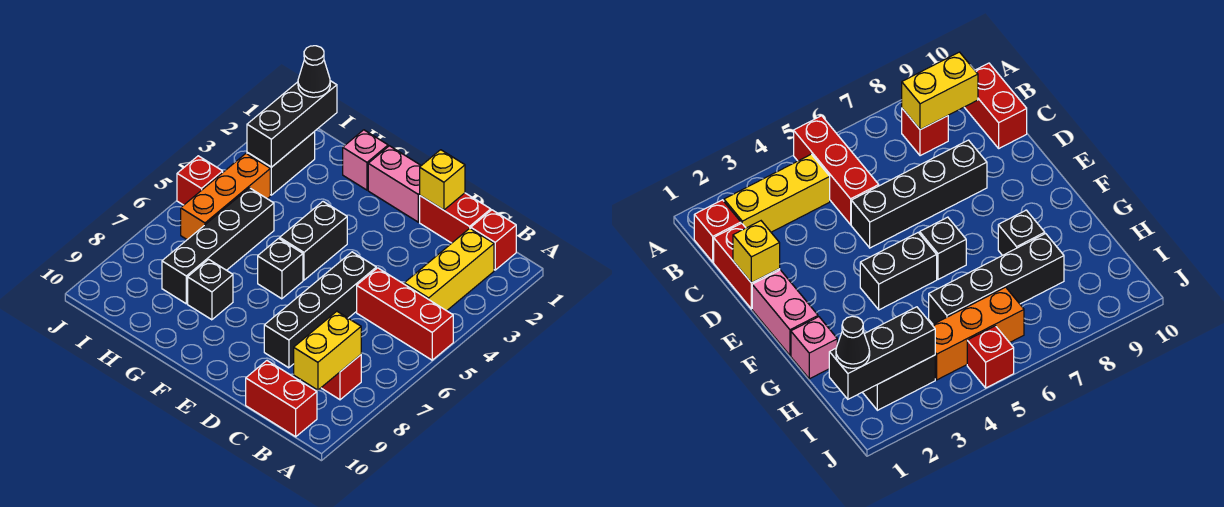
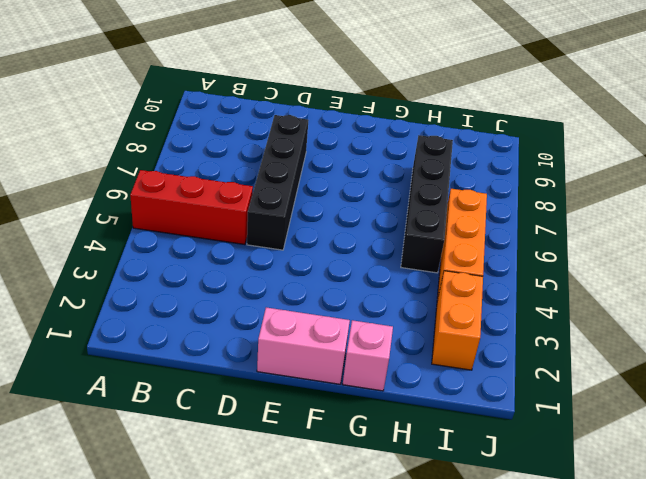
orange brick I2:I3 level 1 -> black brick I2:I3 level 1
none -> red brick B1 level 1
none -> yellow brick B2:B4 level 1
none -> red brick B8 level 1

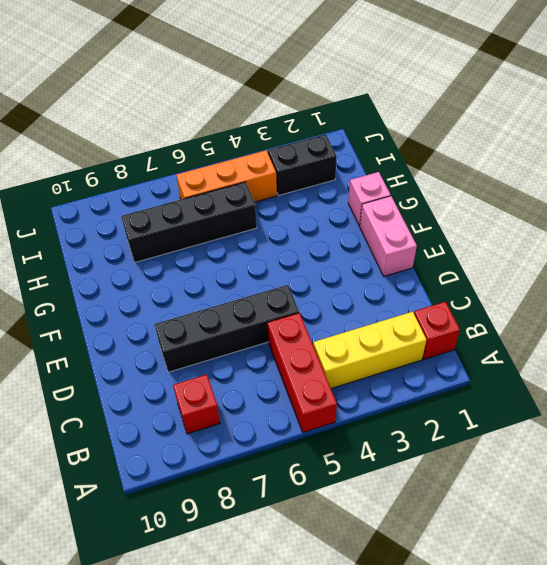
none -> red brick B10:C10 level 1
none -> red brick C1:D1 level 1
none -> black brick F4:F5 level 1

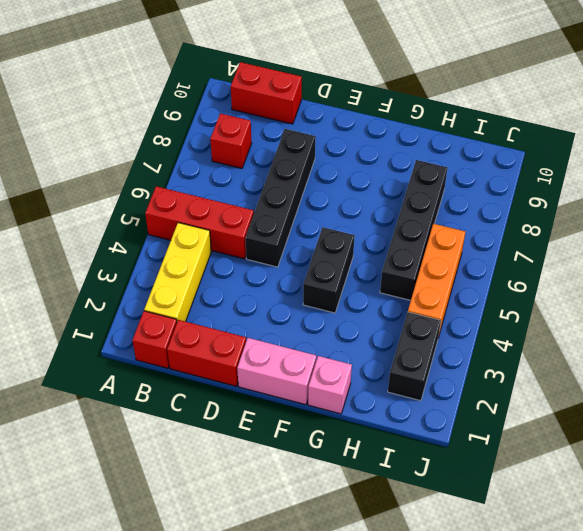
none -> black brick F6 level 1
none -> black brick G8 level 1
none -> red brick J5 level 1

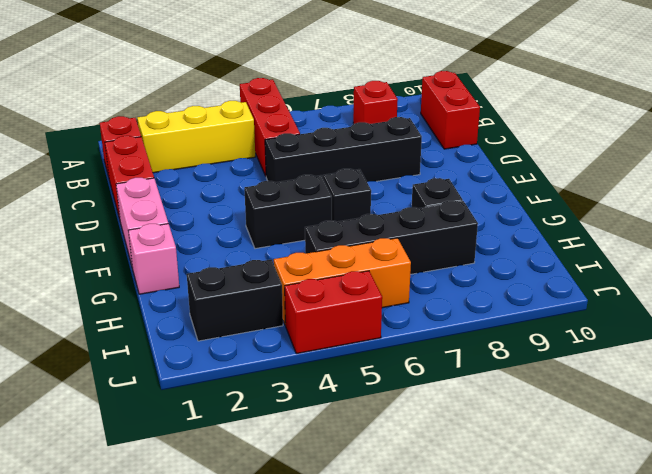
red brick J4:J5 level 1 -> red brick J5 level 1
none -> yellow brick B8:B9 level 2
none -> yellow brick D1 level 2
none -> black brick I1:I3 level 2

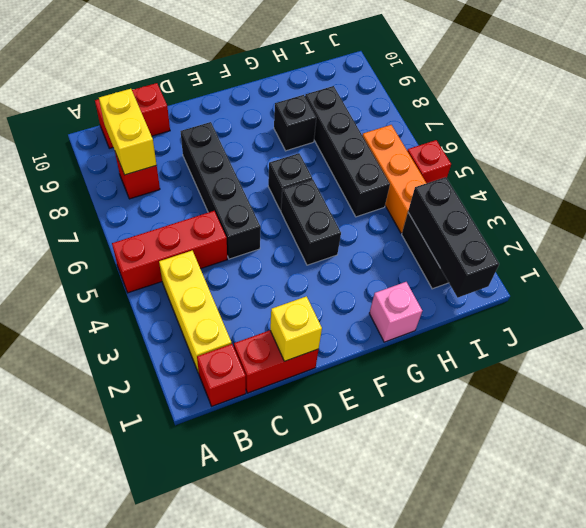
none -> pink brick E1:F1 level 1
none -> black cone I1 level 3

